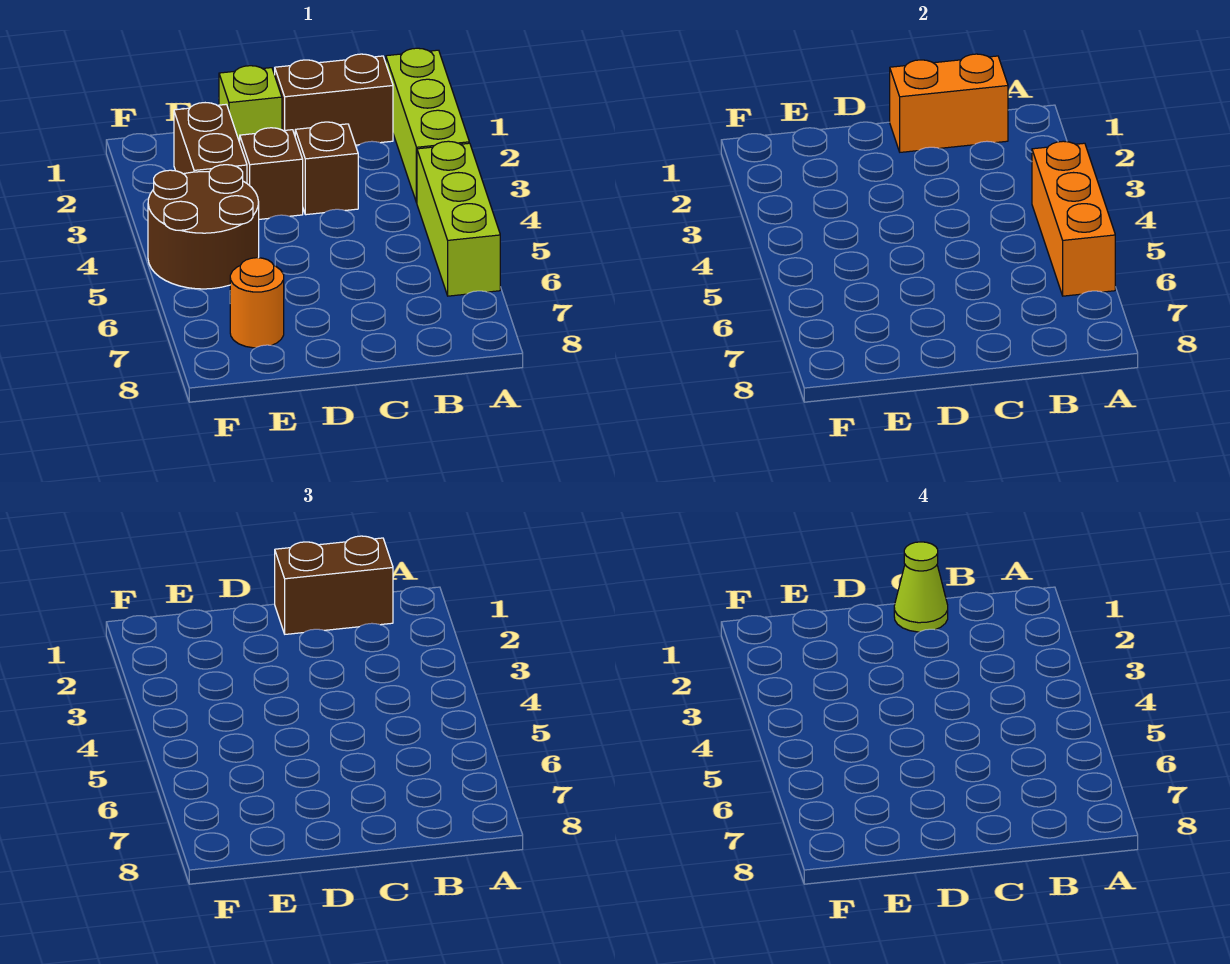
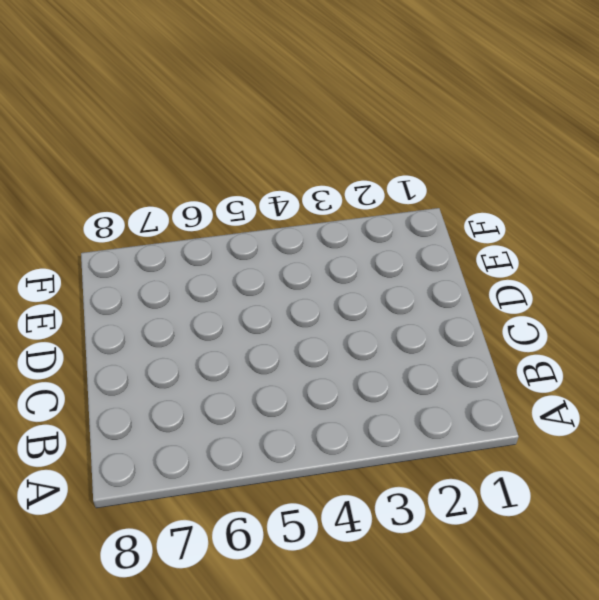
none -> lime brick A1:A3 level 1
none -> lime brick A4:A6 level 1
none -> brown brick B1:C1 level 1

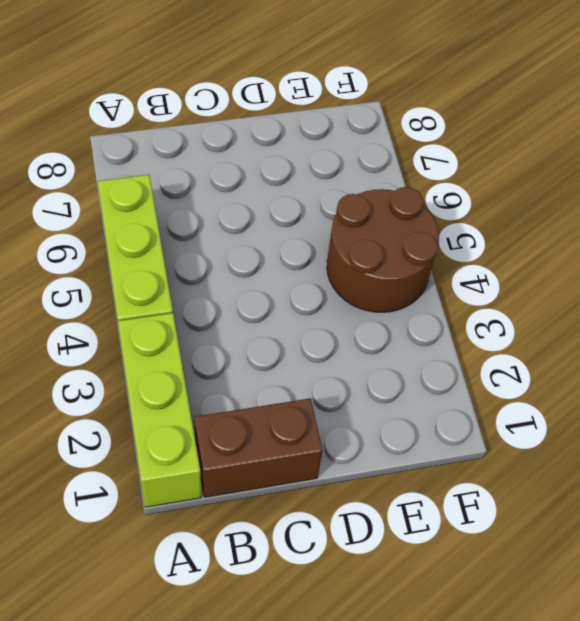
none -> brown brick C3 level 1
none -> lime brick D1 level 1
none -> brown brick D3 level 1

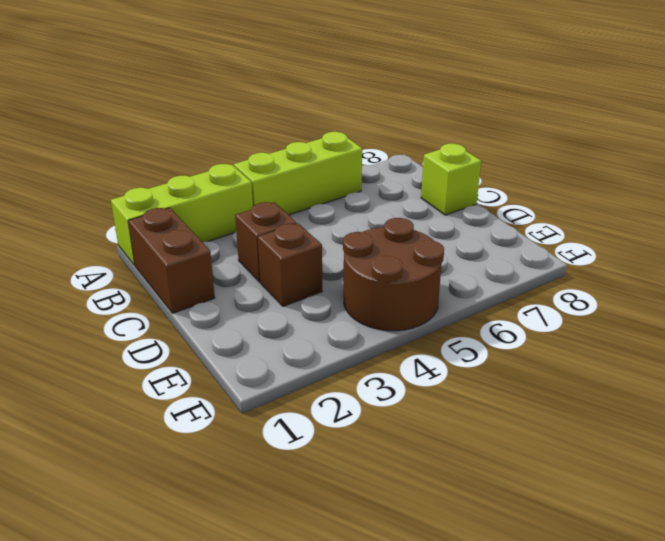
lime brick C8 level 1 -> lime brick D1 level 1
none -> brown brick E2:E3 level 1
none -> orange round brick E7 level 1
none -> orange brick A4:A6 level 2

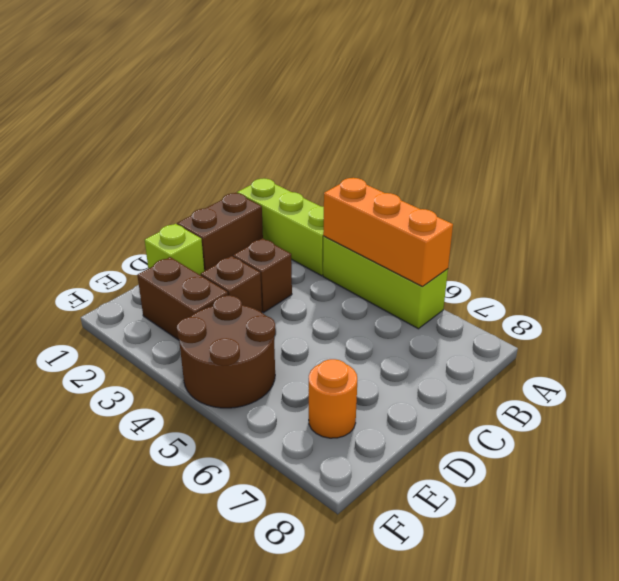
none -> orange brick B1:C1 level 2
none -> brown brick B1:C1 level 3
none -> lime cone C1 level 4

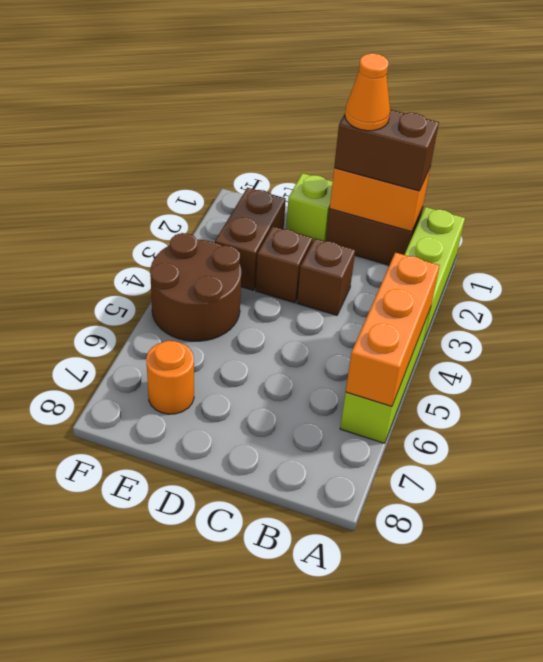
orange cone C1 level 4 -> lime cone C1 level 4

